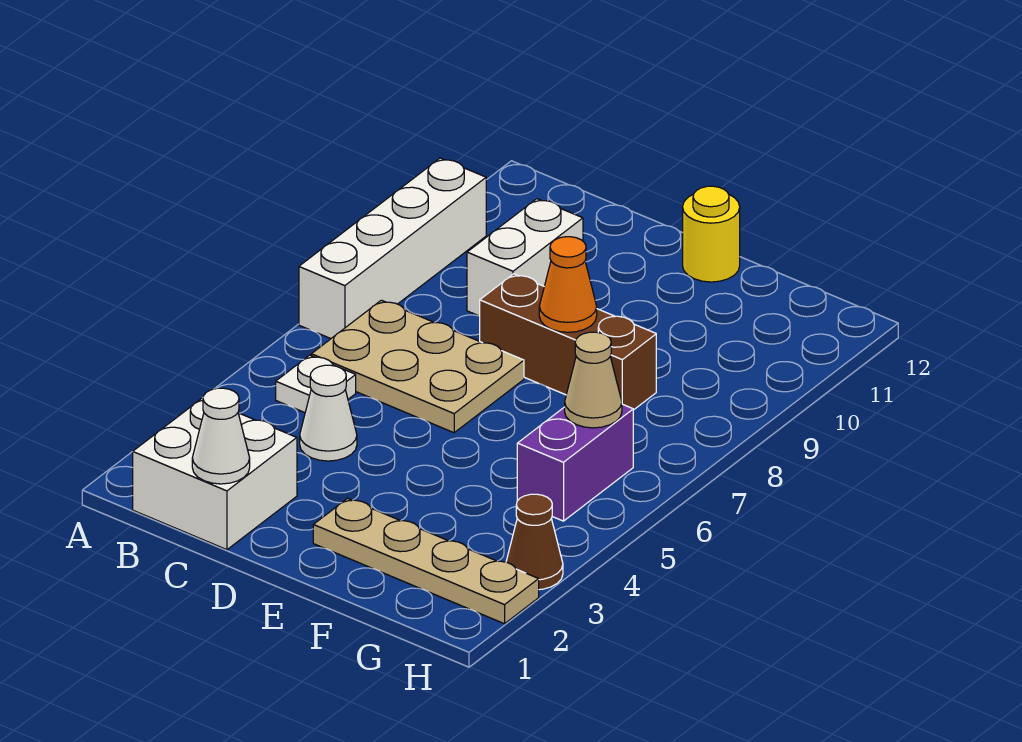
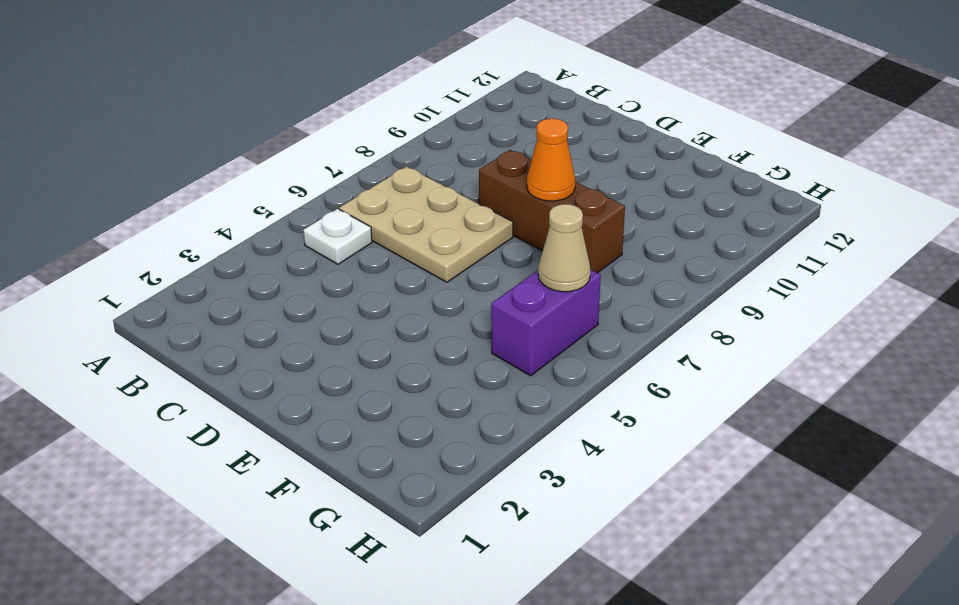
none -> white brick A7:A10 level 1
none -> white brick B1:C2 level 1
none -> white cone C4 level 1

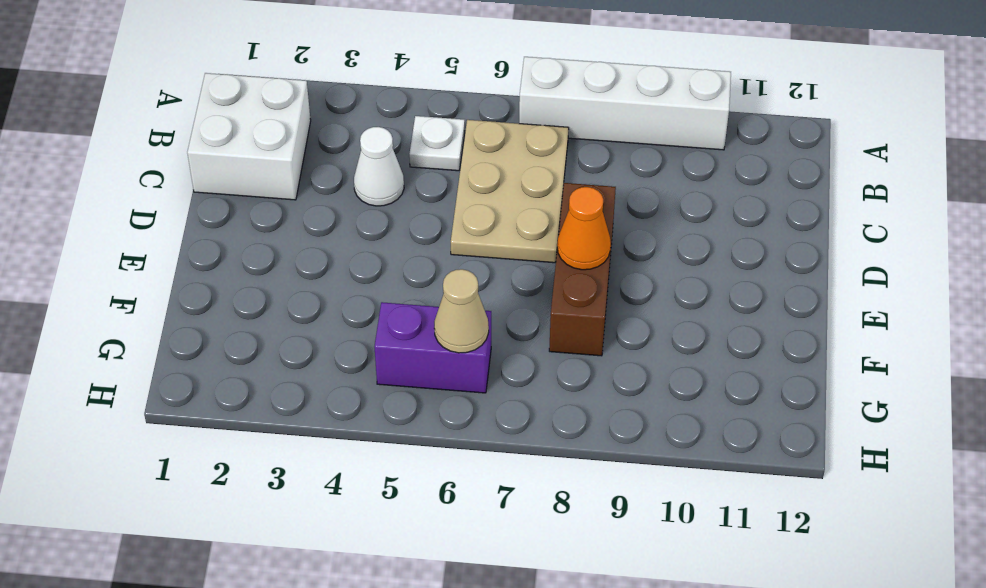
none -> white brick C9:C10 level 1
none -> tan plate E2:H2 level 1
none -> yellow round brick E12 level 1

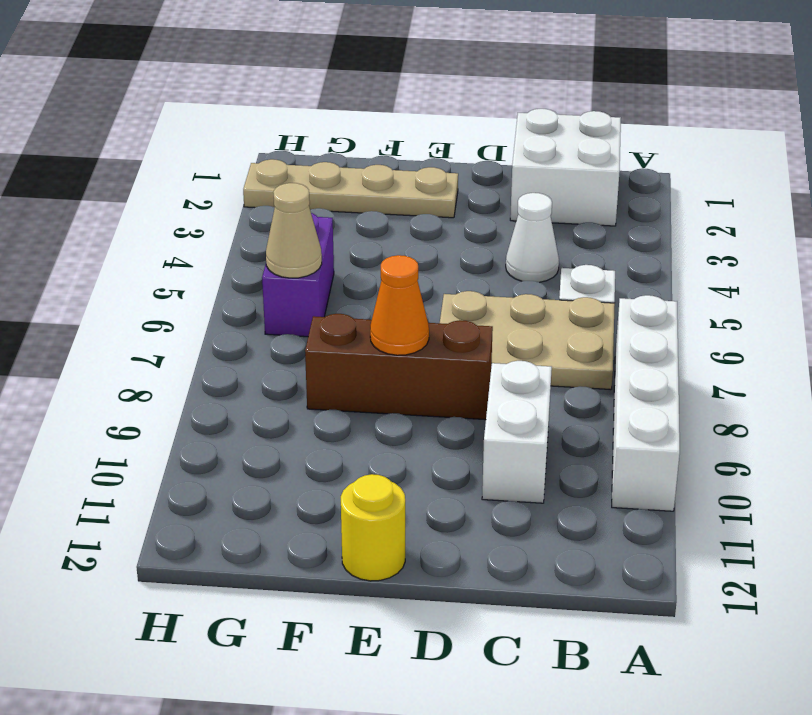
none -> brown cone H3 level 1
none -> white cone C1 level 2

